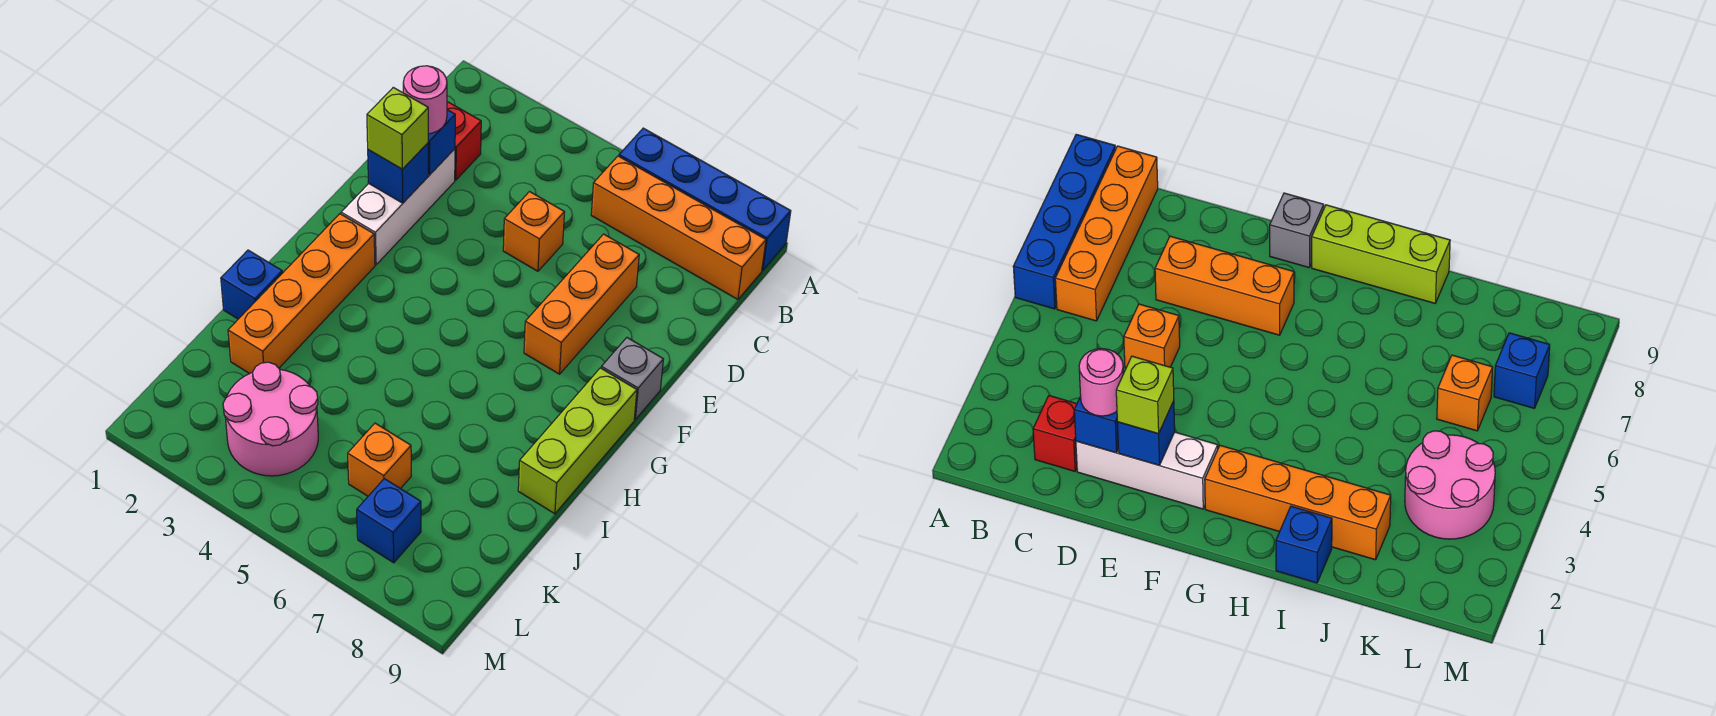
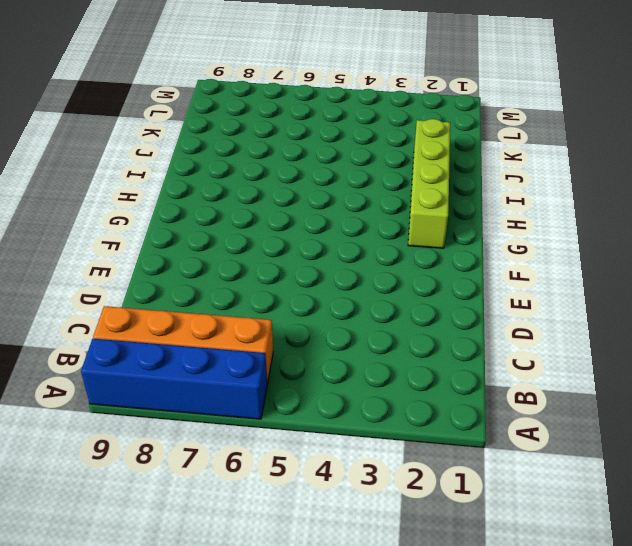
lime brick G2:J2 level 1 -> orange brick G2:J2 level 1
none -> red brick C2 level 1
none -> white brick D2:F2 level 1
none -> orange brick D5 level 1

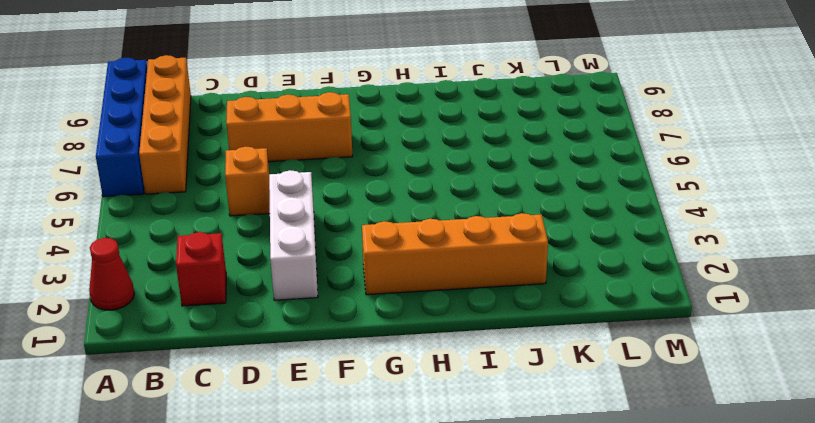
red cone A2 level 1 -> none
white brick E2:E4 level 1 -> white brick D2:F2 level 1
none -> grey brick F9 level 1
none -> lime brick G9:I9 level 1
none -> blue brick I1 level 1

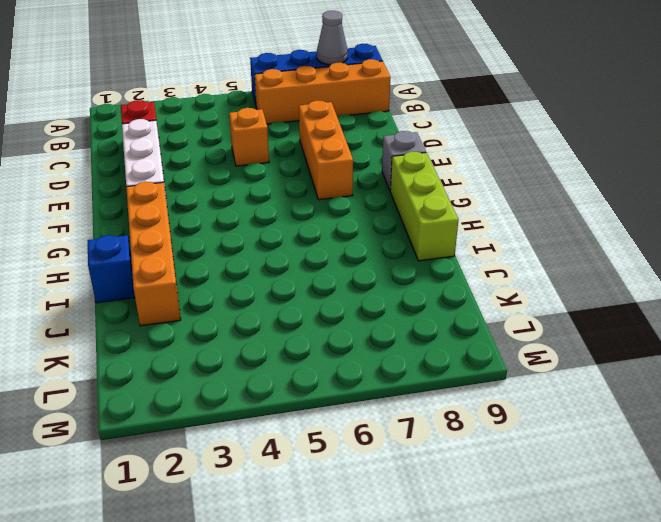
grey cone A8 level 2 -> none
none -> pink round brick K3:L4 level 1
none -> orange brick K6 level 1
none -> blue brick L7 level 1

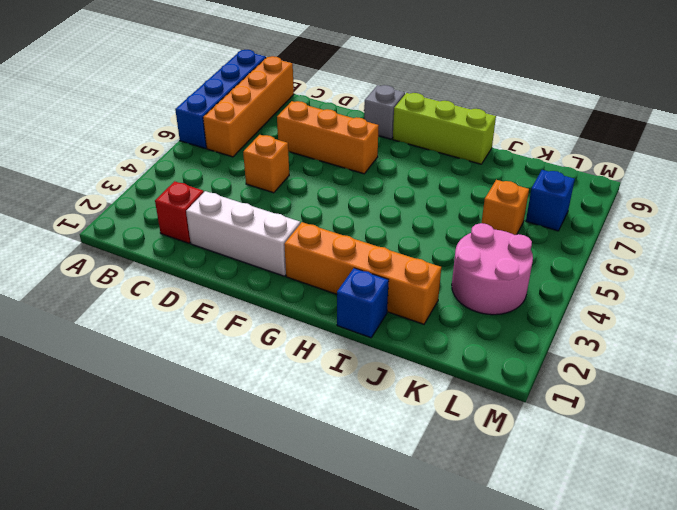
none -> blue brick D2 level 2
none -> blue brick E2 level 2
none -> pink round brick D2 level 3

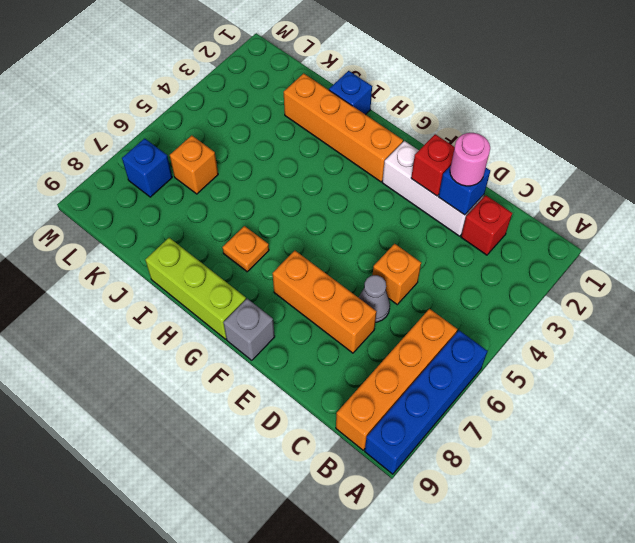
grey cone D6 level 1 -> none
red brick E2 level 2 -> blue brick E2 level 2
orange plate H7 level 1 -> none
none -> pink round brick K3:L4 level 1
none -> lime brick E2 level 3

